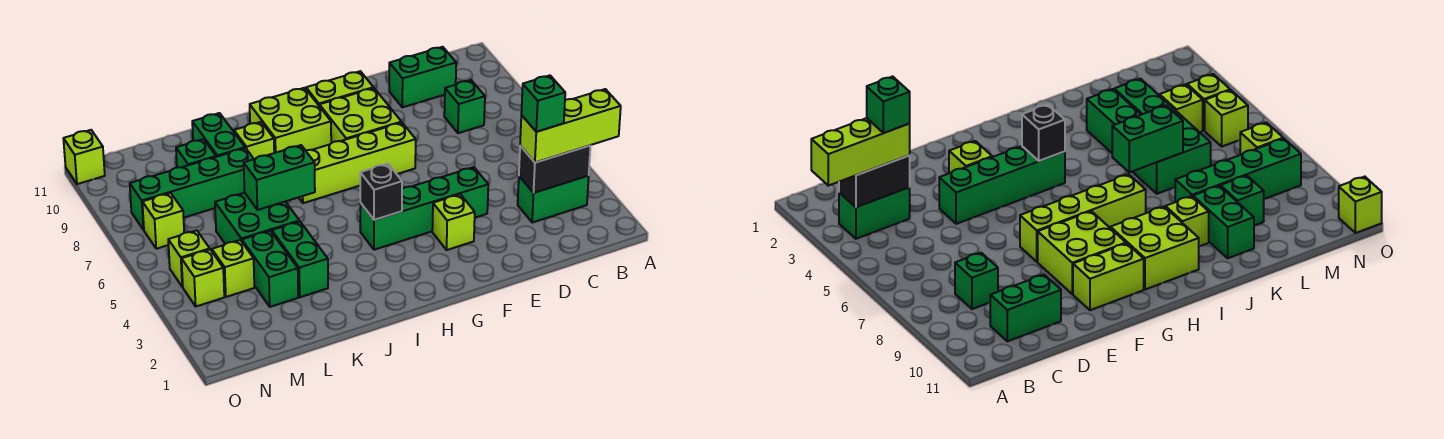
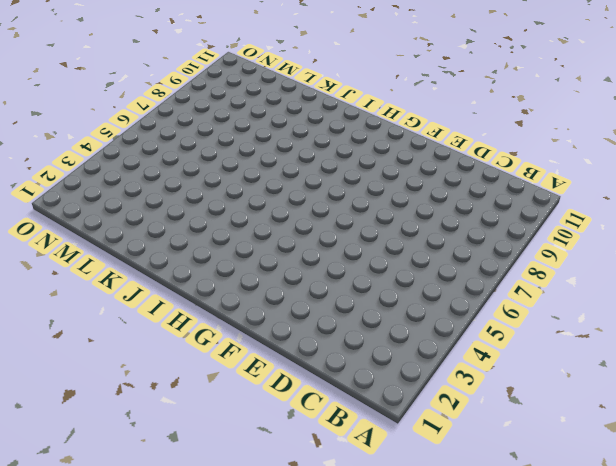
none -> green brick B3:C3 level 1
none -> green brick C8 level 1
none -> green brick C10:D10 level 1

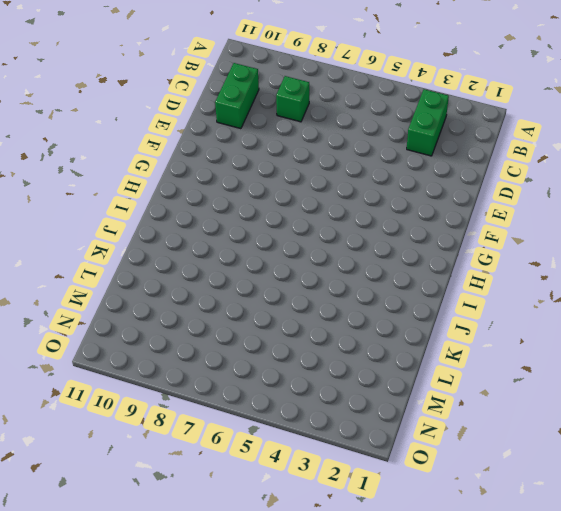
none -> green brick E4:H4 level 1
none -> lime brick F3 level 1
none -> lime brick F7:I7 level 1

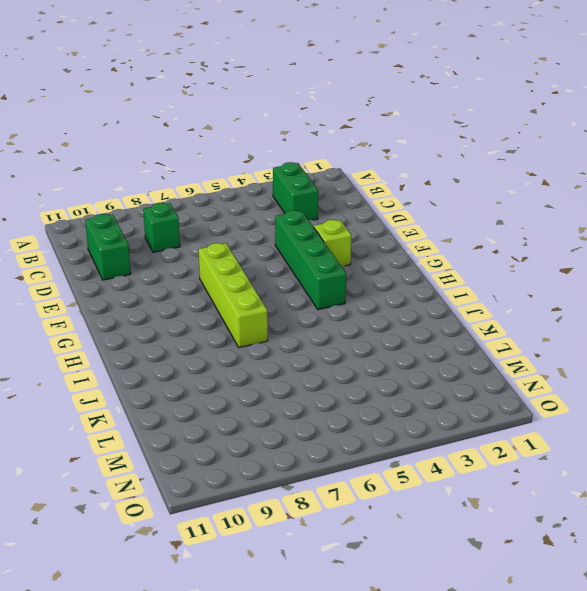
none -> lime brick F8:G9 level 1
none -> lime brick F10:G10 level 1
none -> lime brick H9:I10 level 1

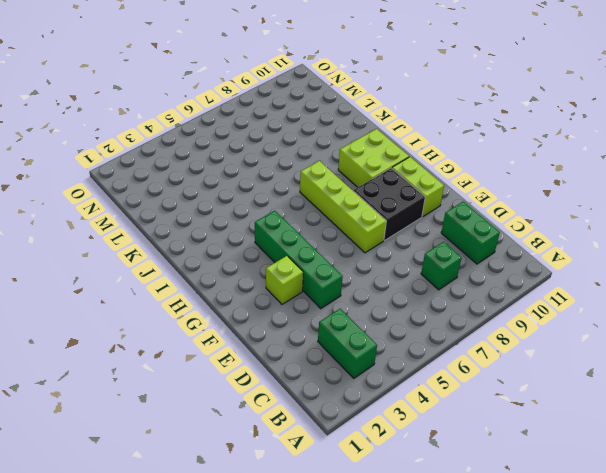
black brick F8:G9 level 1 -> lime brick F8:G9 level 1
none -> lime brick J9 level 1
none -> green brick K3:K4 level 1
none -> green brick K5:L6 level 1

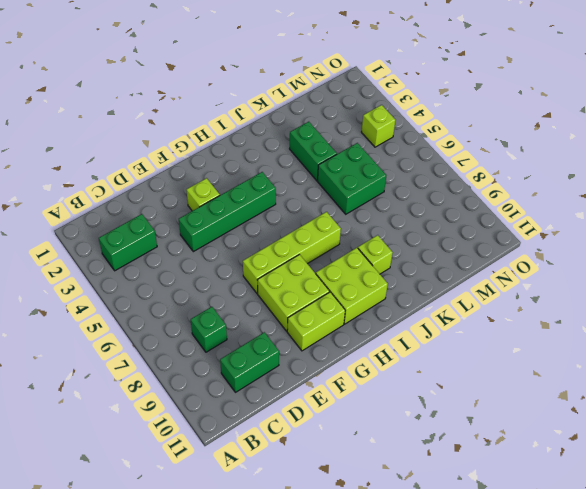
none -> green brick K8:N8 level 1
none -> green brick K9:K10 level 1
none -> green brick L3:L4 level 1

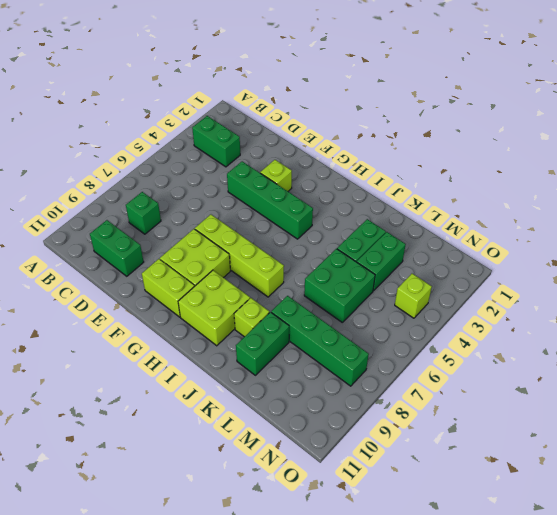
none -> green brick L9 level 1
none -> lime brick M4 level 1
none -> lime brick N5 level 1

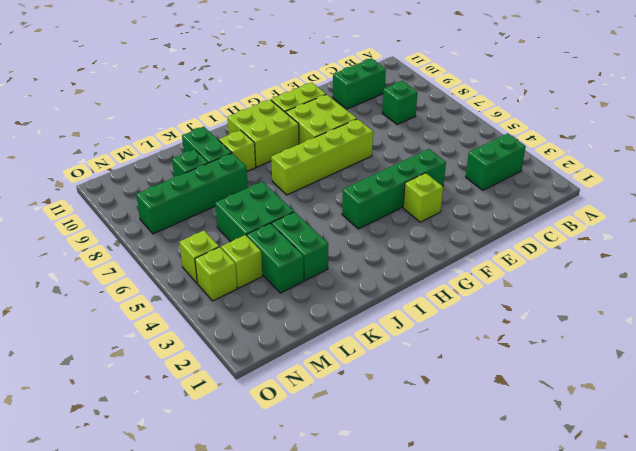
none -> lime brick N7 level 1
none -> lime brick O11 level 1
none -> black brick B3:C3 level 2

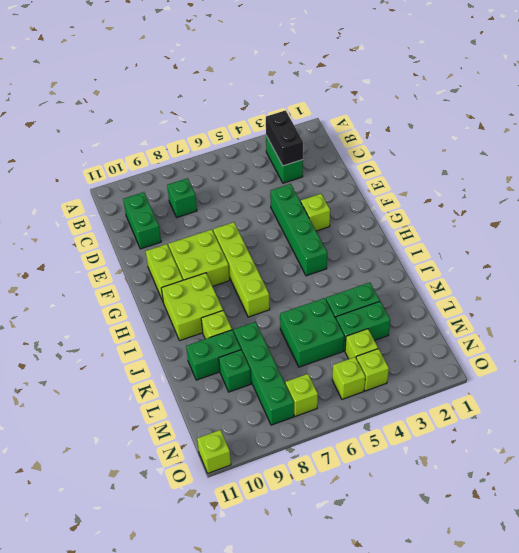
none -> black brick H4 level 2
none -> green brick J6:K6 level 2
none -> lime brick A3:C3 level 3

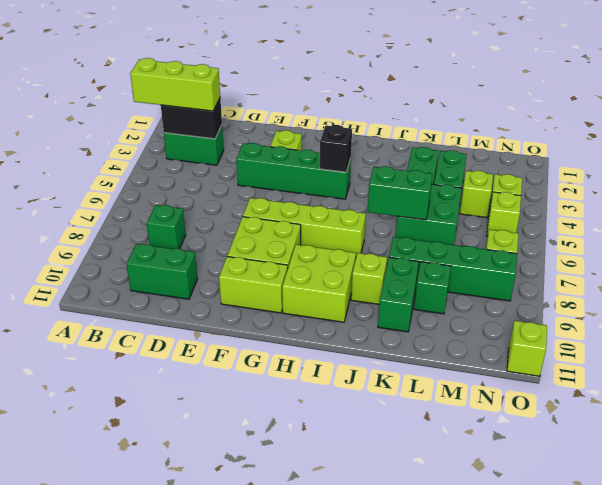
none -> green brick C3 level 4

